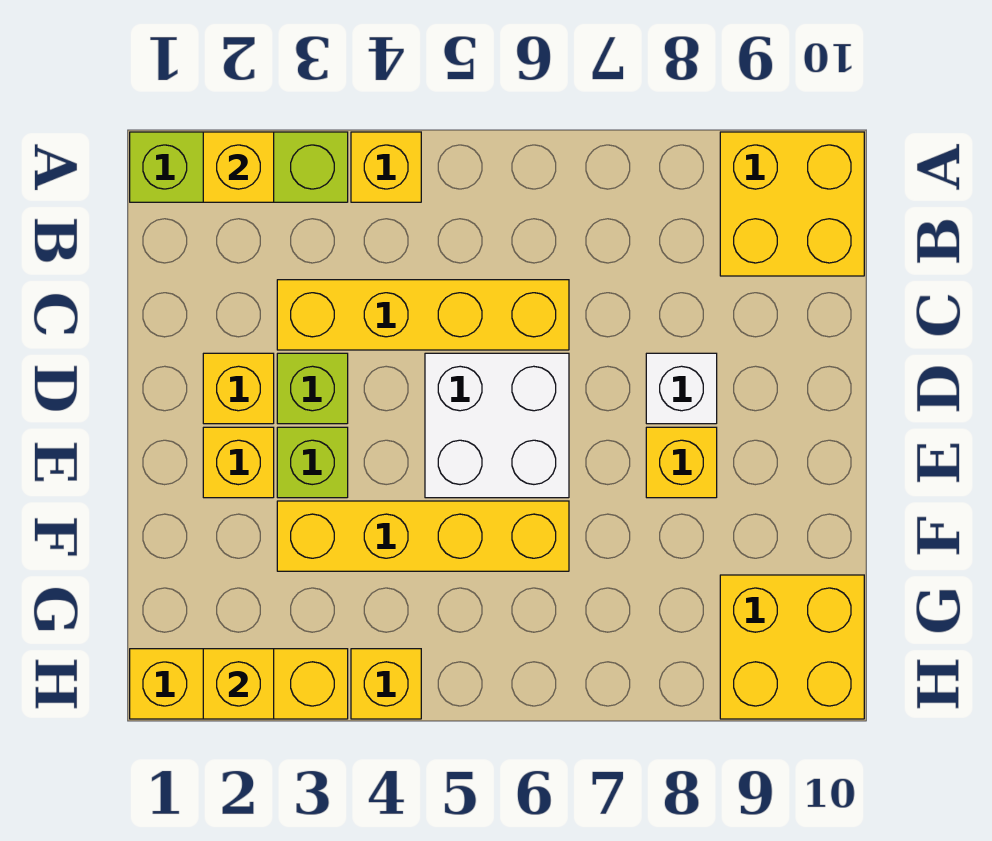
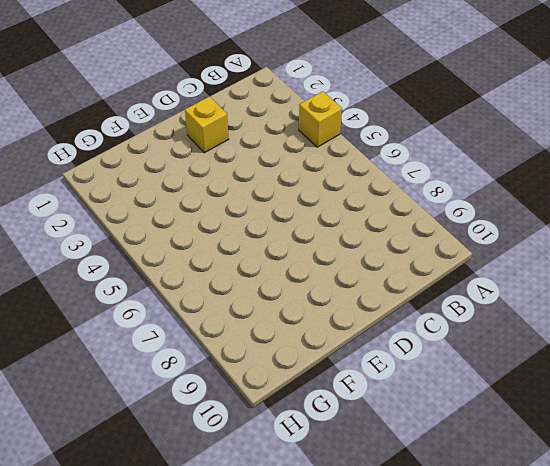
none -> lime brick A1:A3 level 1
none -> yellow brick A9:B10 level 1
none -> yellow brick C3:C6 level 1

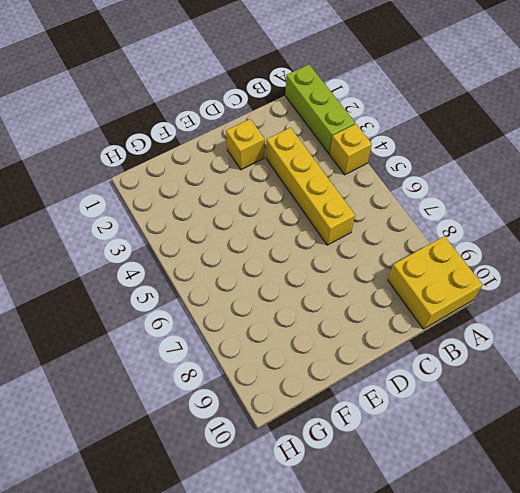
none -> lime brick D3 level 1
none -> white brick D5:E6 level 1
none -> white brick D8 level 1

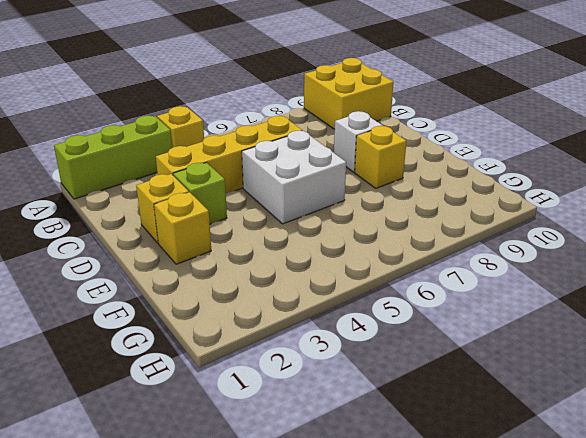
none -> lime brick E3 level 1
none -> yellow brick F3:F6 level 1
none -> yellow brick G9:H10 level 1

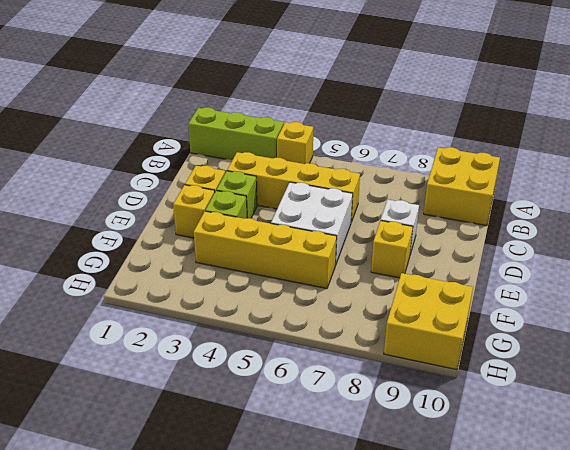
none -> yellow brick H1:H3 level 1
none -> yellow brick H4 level 1
none -> yellow brick A2 level 2

